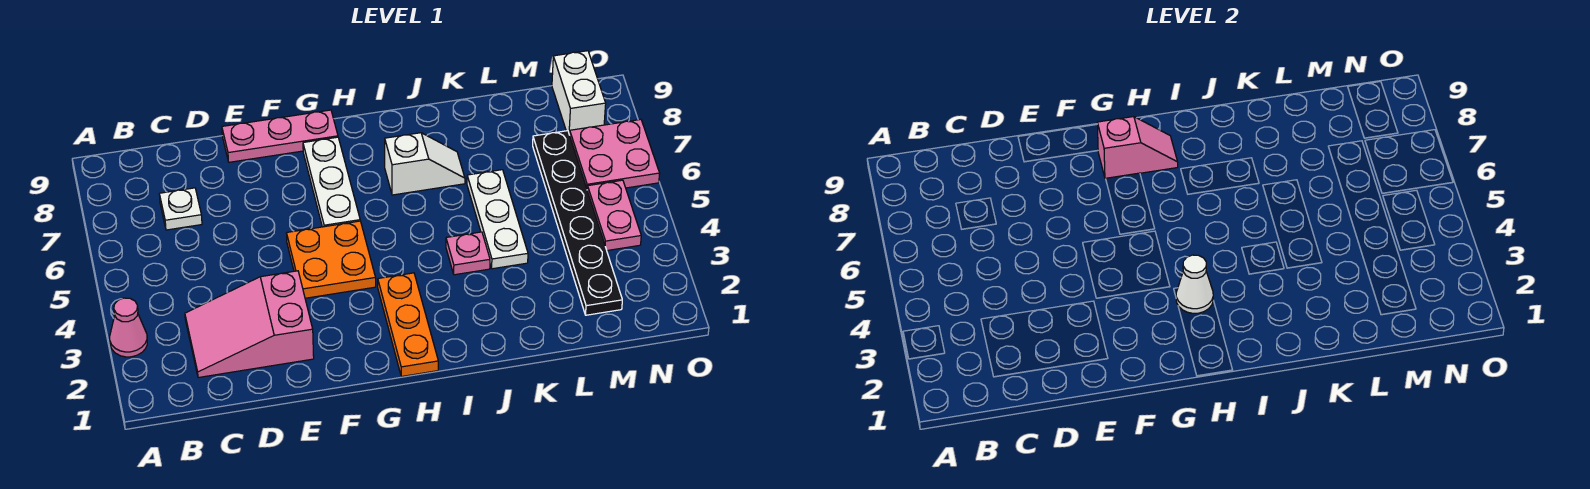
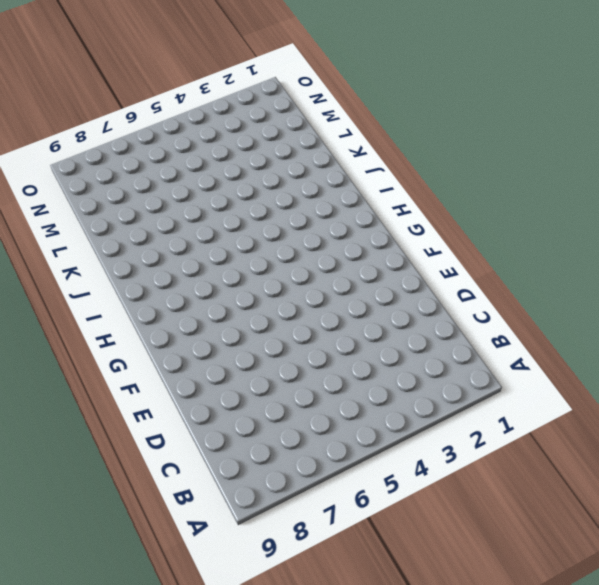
none -> pink cone A3 level 1
none -> pink slope C2:E3 level 1 top E
none -> white plate C7 level 1

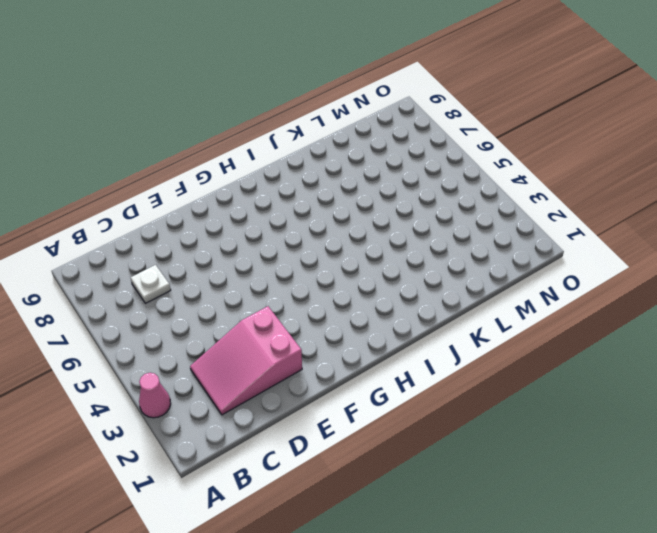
none -> pink plate E9:G9 level 1
none -> orange plate F4:G5 level 1
none -> white plate G6:G8 level 1

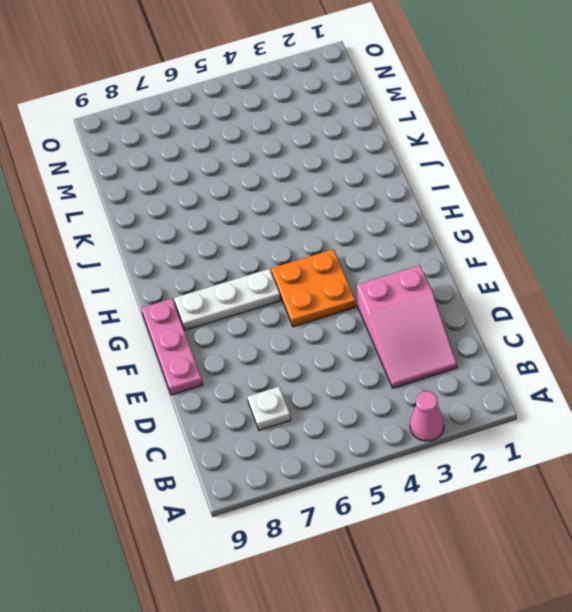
none -> orange plate H1:H3 level 1
none -> white slope I7:J7 level 1 top I
none -> pink plate J4 level 1

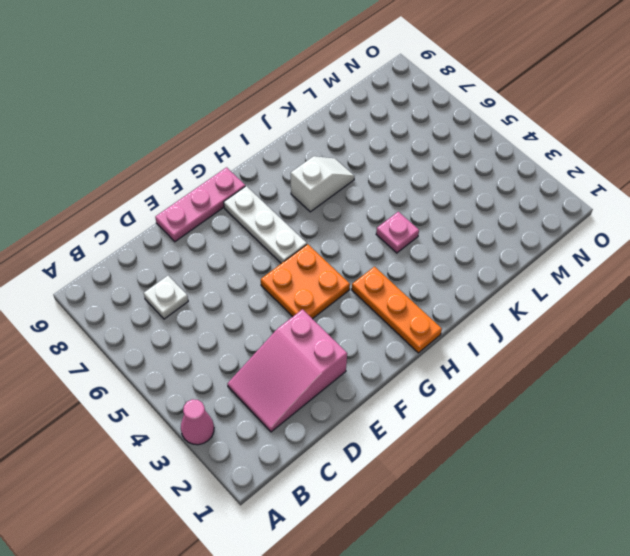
none -> white plate K4:K6 level 1
none -> black plate M2:M7 level 1
none -> pink plate N4:N5 level 1

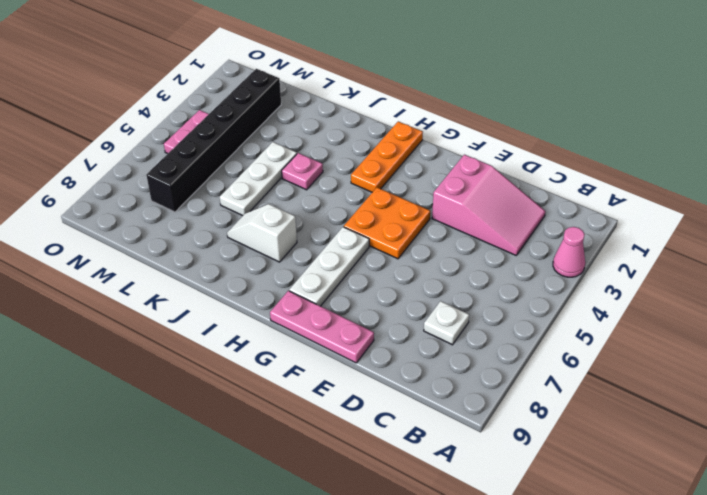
black brick M2:M7 level 1 -> black plate M2:M7 level 1
none -> pink plate N6:O7 level 1
none -> white brick N8:N9 level 1
none -> pink slope G8:H8 level 2 top G

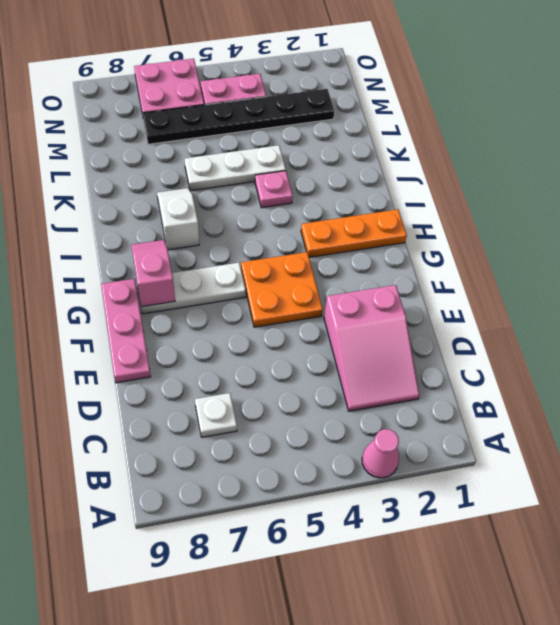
none -> white brick N8:N9 level 1
none -> white cone H3 level 2

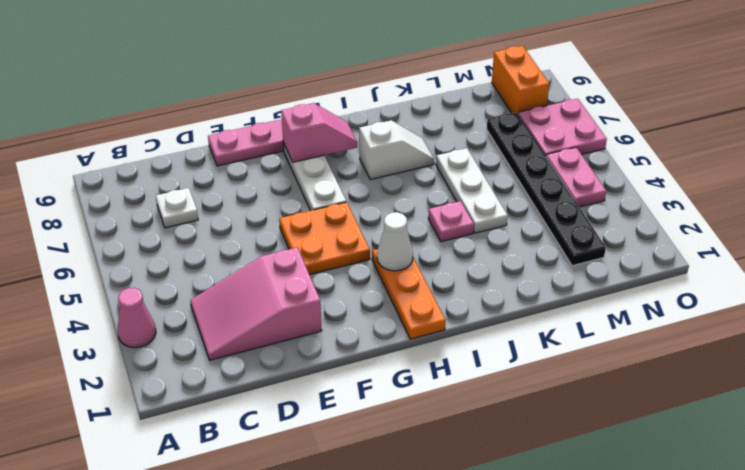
orange brick N8:N9 level 1 -> white brick N8:N9 level 1

